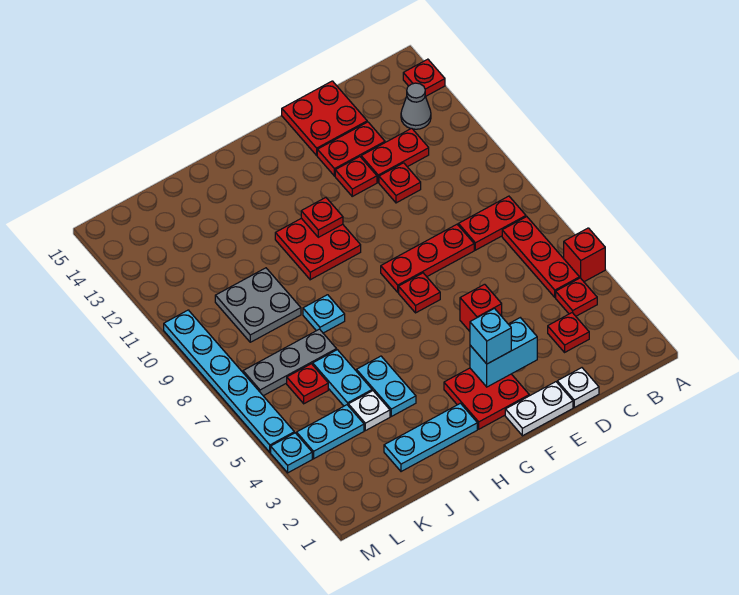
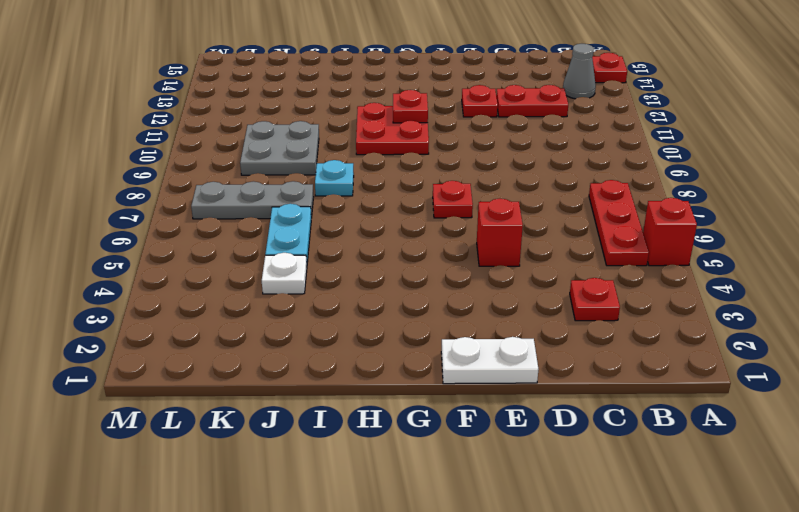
none -> red plate B4 level 1
none -> red plate B8:C8 level 1
none -> white plate D1 level 1
none -> red plate D8:F8 level 1

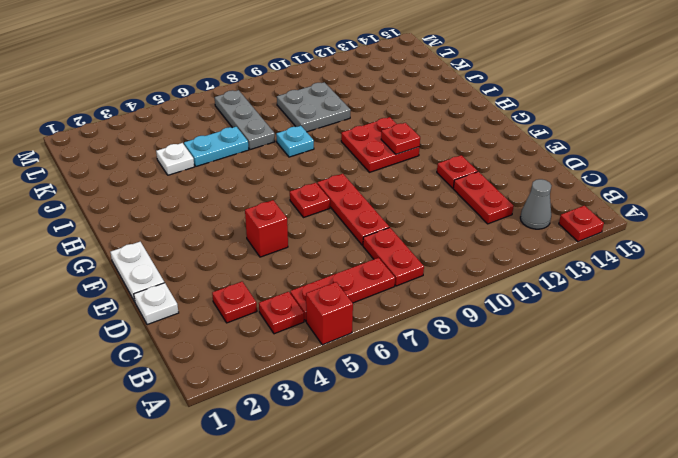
none -> red plate D11 level 1
none -> red plate D13:E13 level 1
none -> red plate D14:E15 level 1
none -> red plate F2:G3 level 1

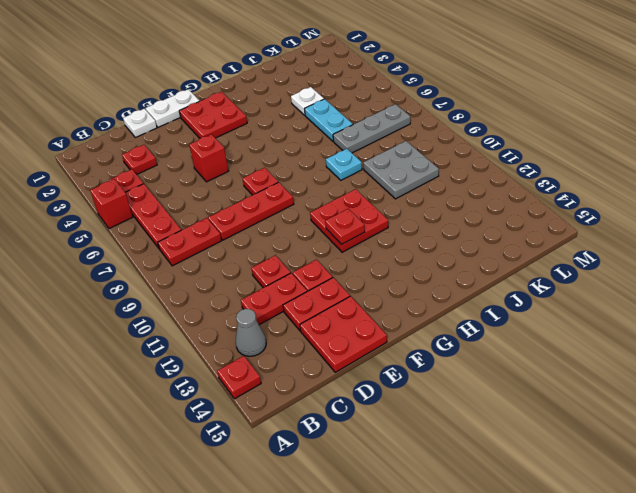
none -> cyan plate H2:J2 level 1
none -> cyan plate I4:I5 level 1
none -> cyan plate K4:L4 level 1
none -> red plate K6 level 1

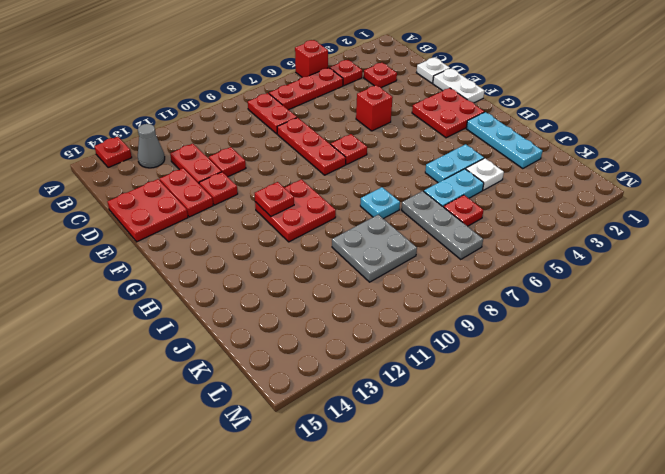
none -> cyan plate K4:L4 level 1
none -> cyan plate M4 level 1
none -> cyan plate M5:M10 level 1
none -> cyan brick E3:F3 level 2

